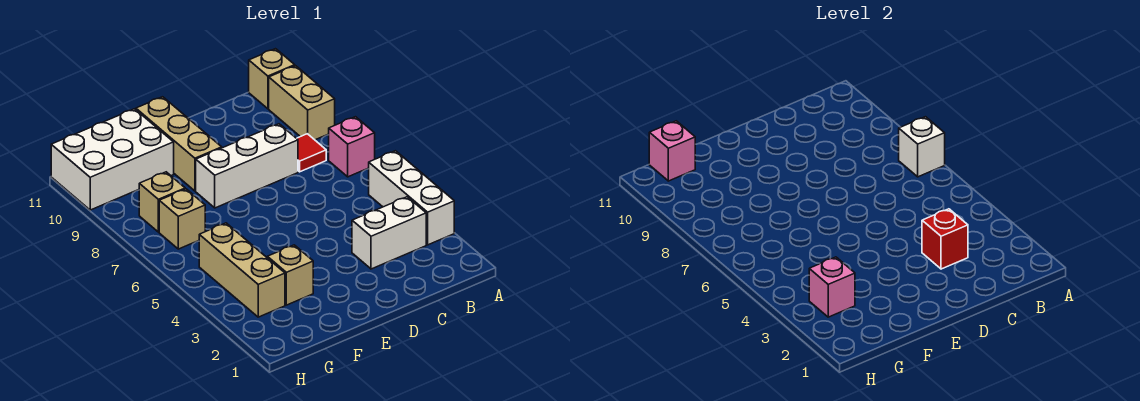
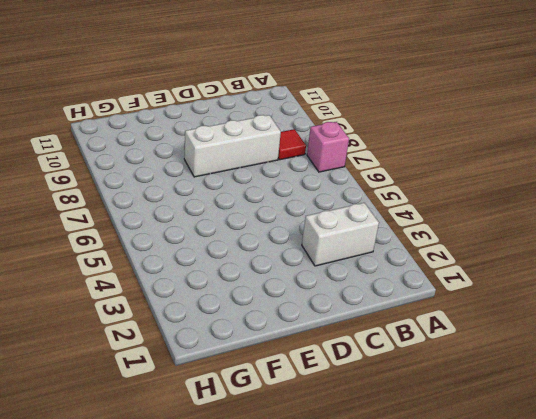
none -> white brick A3:A5 level 1
none -> tan brick A9:A10 level 1
none -> tan brick A11 level 1

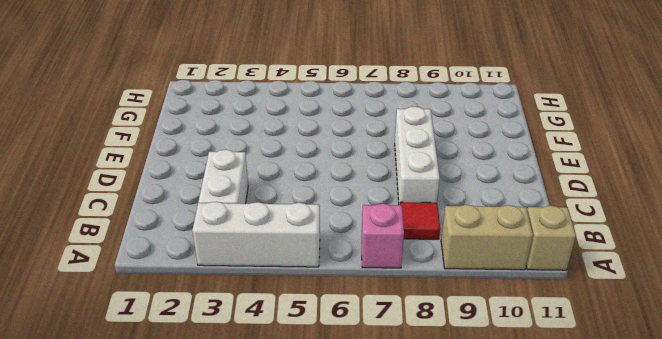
none -> tan brick E9:E11 level 1
none -> tan brick F3 level 1
none -> white brick F10:H11 level 1

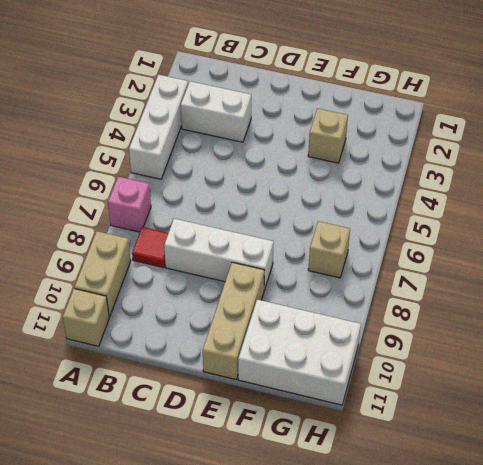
none -> tan brick G3:G5 level 1
none -> tan brick G8 level 1
none -> white brick A7 level 2

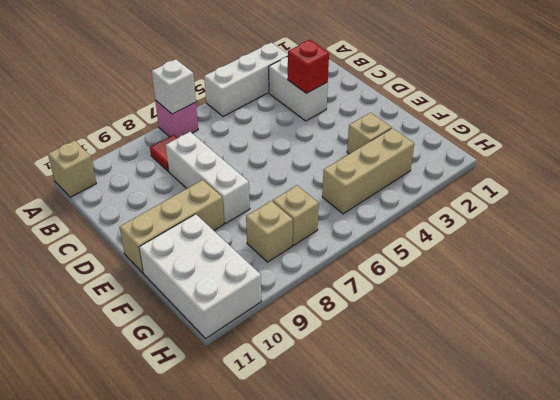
none -> tan brick A9:A10 level 1
none -> pink brick G3 level 2
none -> pink brick G11 level 2

